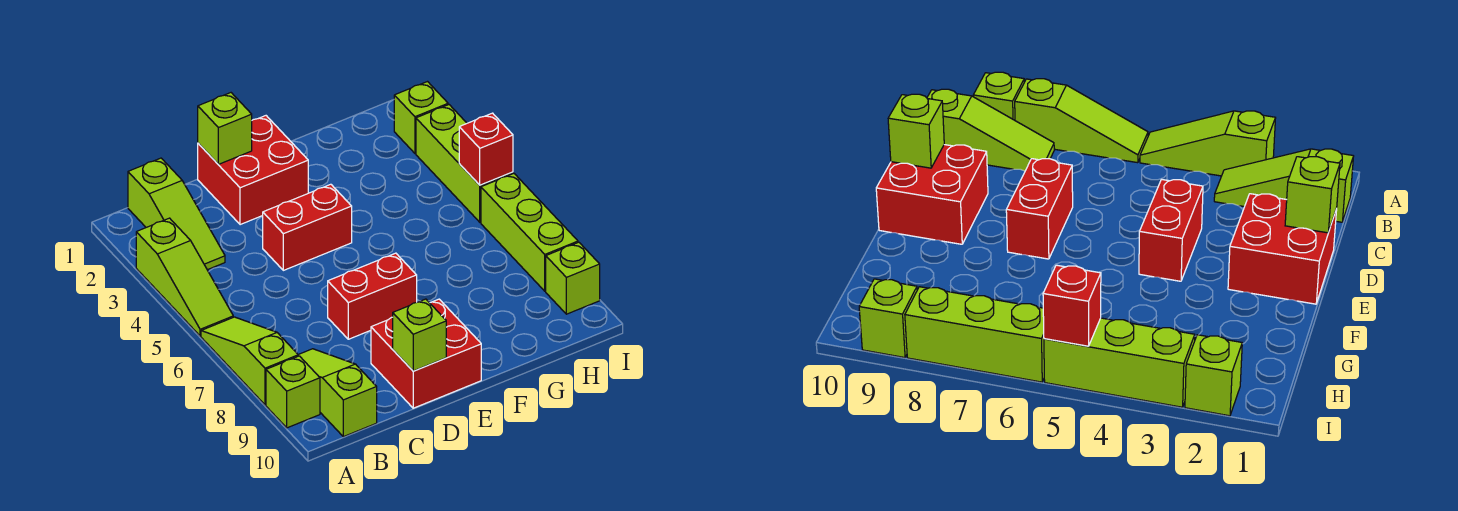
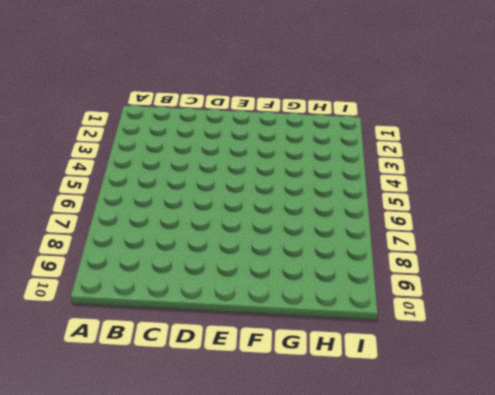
none -> lime slope A3:A5 level 1 top 3
none -> lime slope A6:A8 level 1 top 8
none -> lime brick A9 level 1

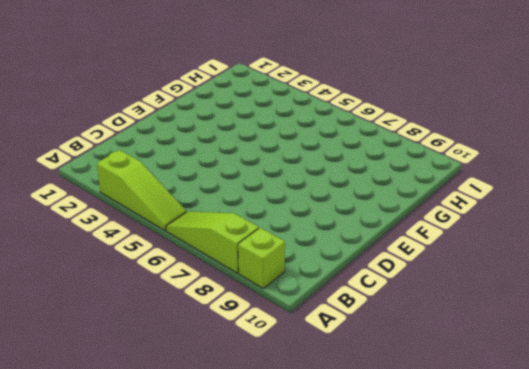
none -> lime slope B1:B3 level 1 top 1
none -> lime slope B8:B10 level 1 top 10
none -> red brick D1:E2 level 1

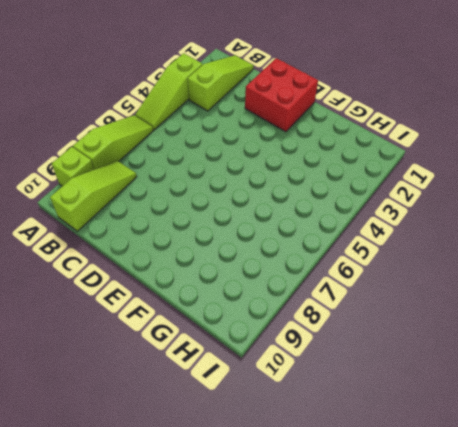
lime slope B1:B3 level 1 top 3 -> lime slope B1:B3 level 1 top 1
none -> red brick D4:E4 level 1
none -> red brick D7:E7 level 1
none -> red brick D9:E10 level 1

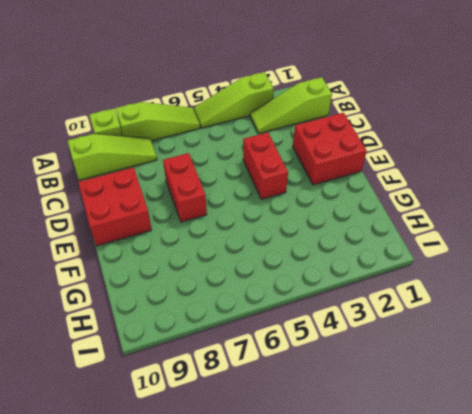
none -> lime brick I2 level 1
none -> lime brick I3:I5 level 1
none -> lime brick I6:I8 level 1

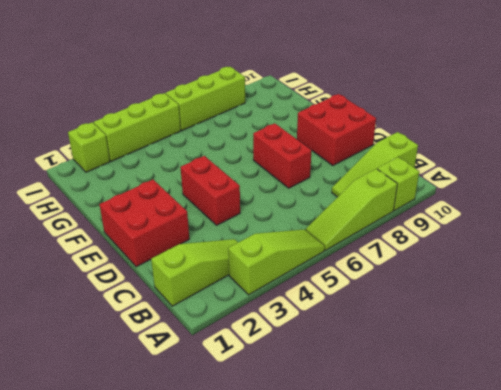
none -> lime brick I9 level 1
none -> lime brick D1 level 2
none -> lime brick D10 level 2

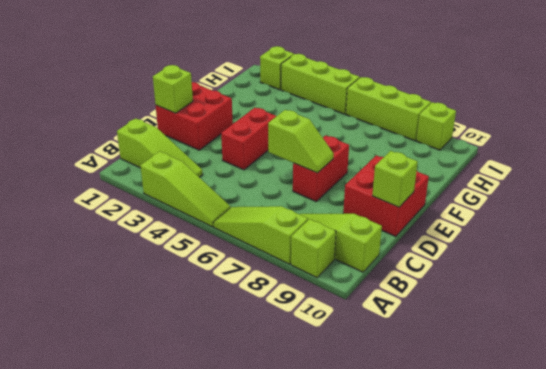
lime slope D6:D7 level 2 top 6 -> none
none -> red brick I5 level 2

